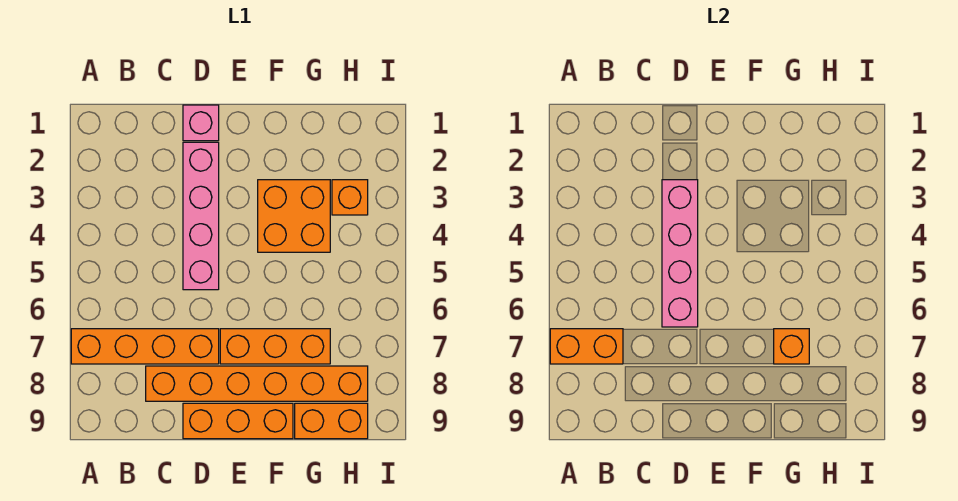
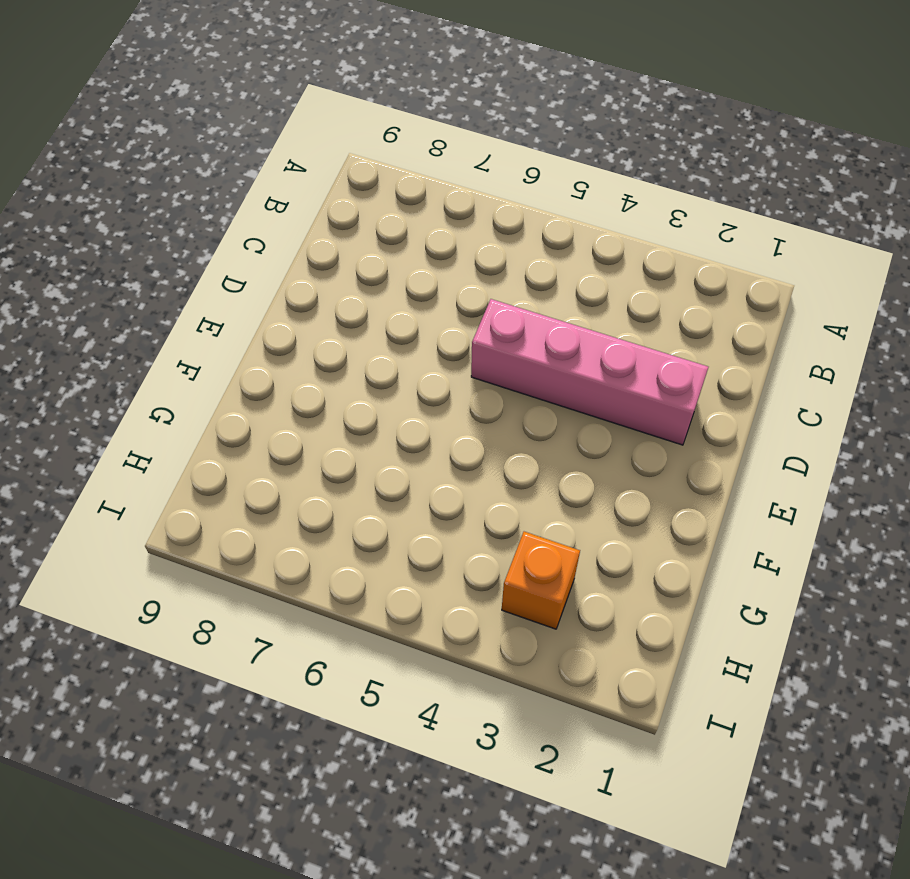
none -> orange brick A7:D7 level 1
none -> orange brick C8:H8 level 1
none -> pink brick D1 level 1

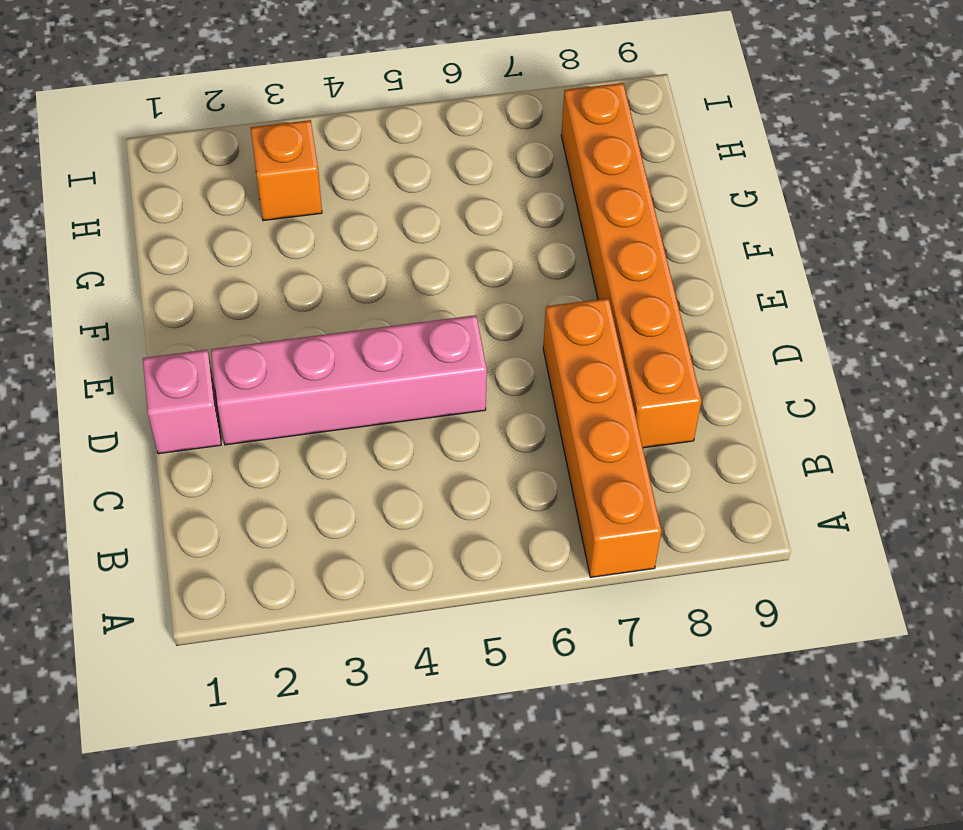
none -> orange brick D9:F9 level 1
none -> orange brick E7:G7 level 1
none -> orange brick F3:G4 level 1

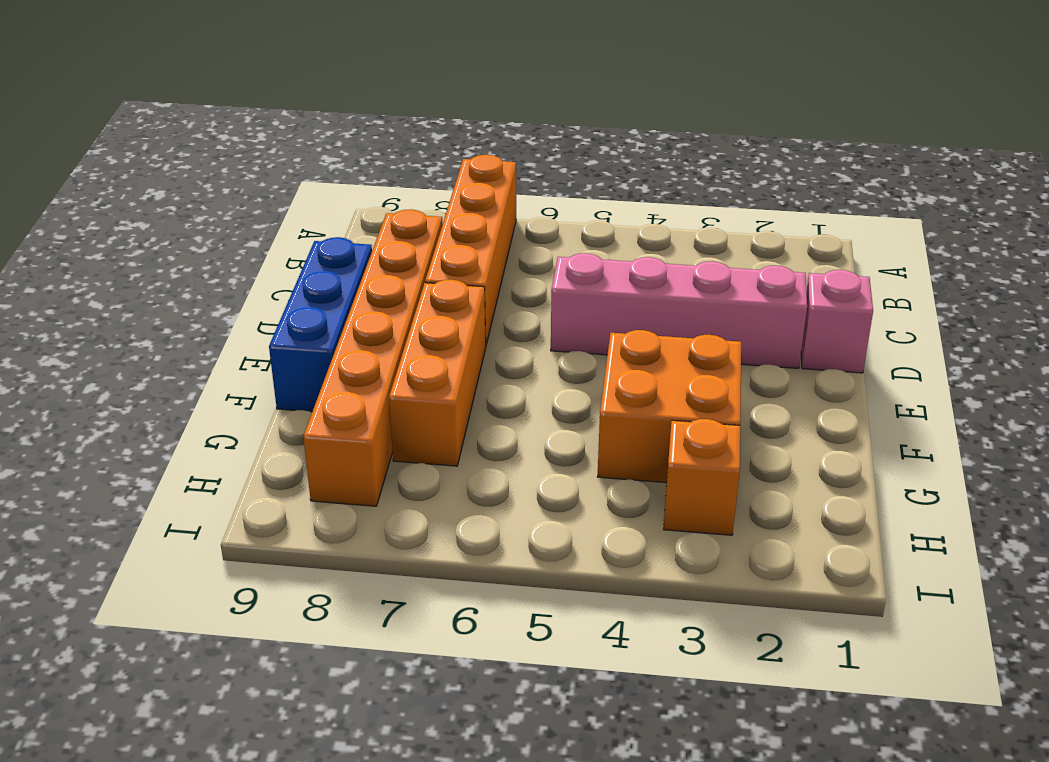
blue brick D9:F9 level 1 -> orange brick D9:F9 level 1
none -> orange brick G9:H9 level 1
none -> orange brick A7:B7 level 2
none -> pink brick D3:D6 level 2

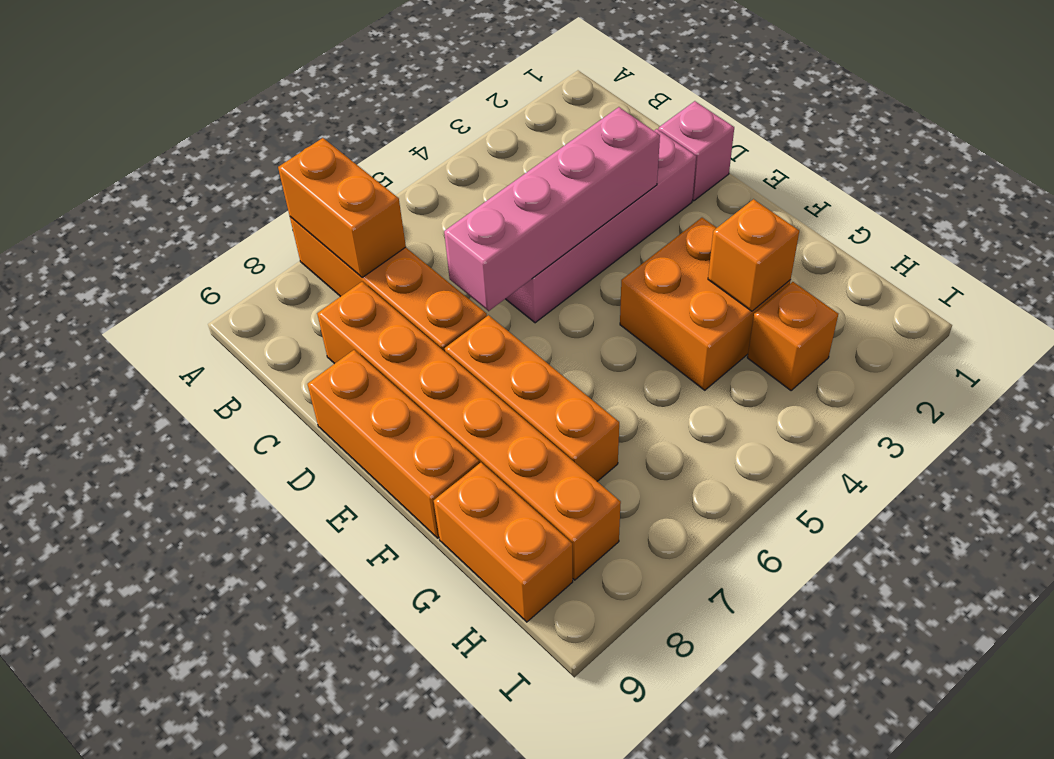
orange brick G3 level 2 -> orange brick G7 level 2

